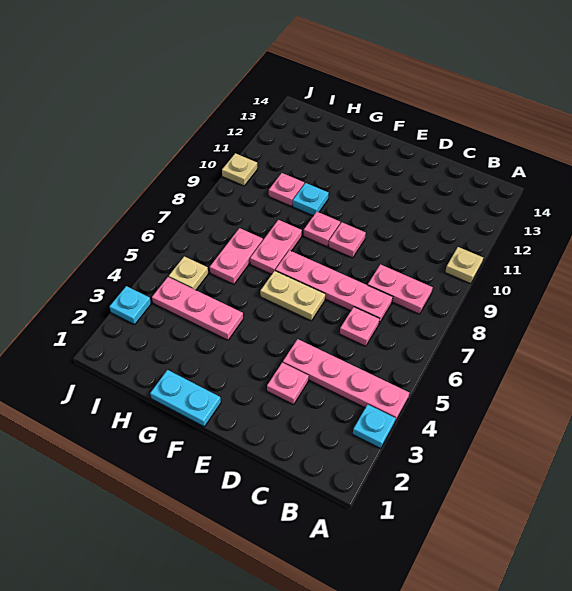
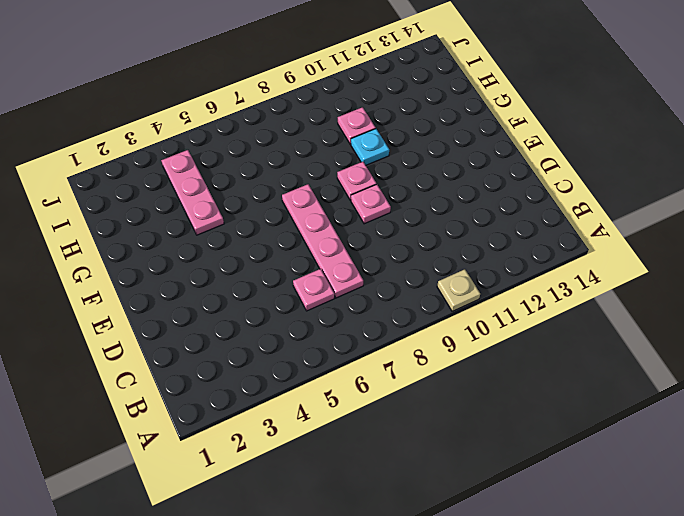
none -> cyan plate A3 level 1
none -> pink plate A4:D4 level 1
none -> pink plate B8:C8 level 1

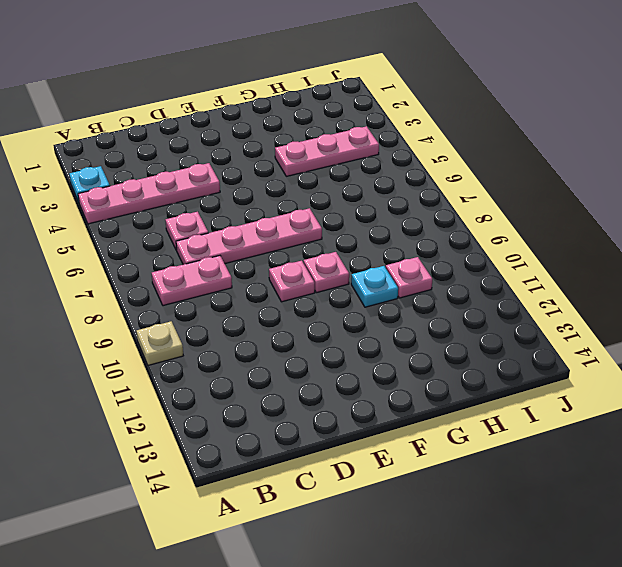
none -> pink plate D3 level 1
none -> tan plate E6:F6 level 1
none -> cyan plate F1:G1 level 1

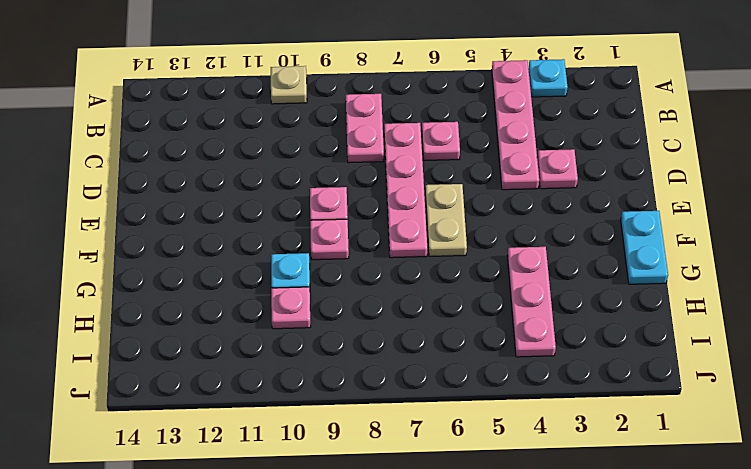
none -> pink plate G7:G8 level 1
none -> pink plate H6:H7 level 1
none -> tan plate I5 level 1

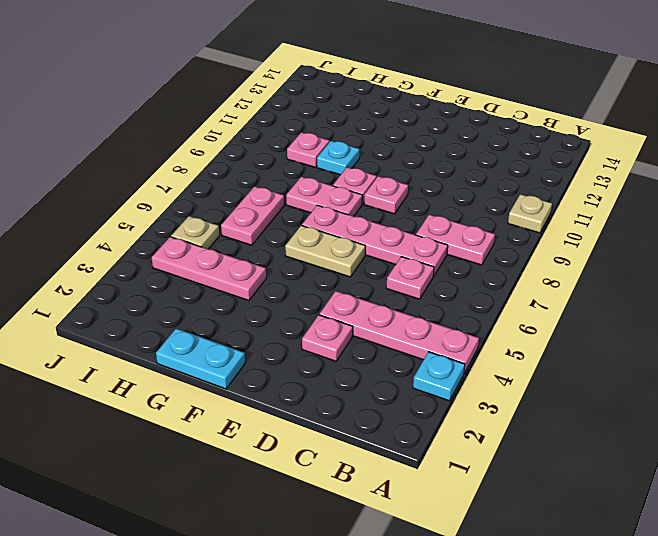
pink plate F8:G8 level 1 -> pink plate G7:G8 level 1
none -> cyan plate J3 level 1
none -> tan plate J10 level 1

